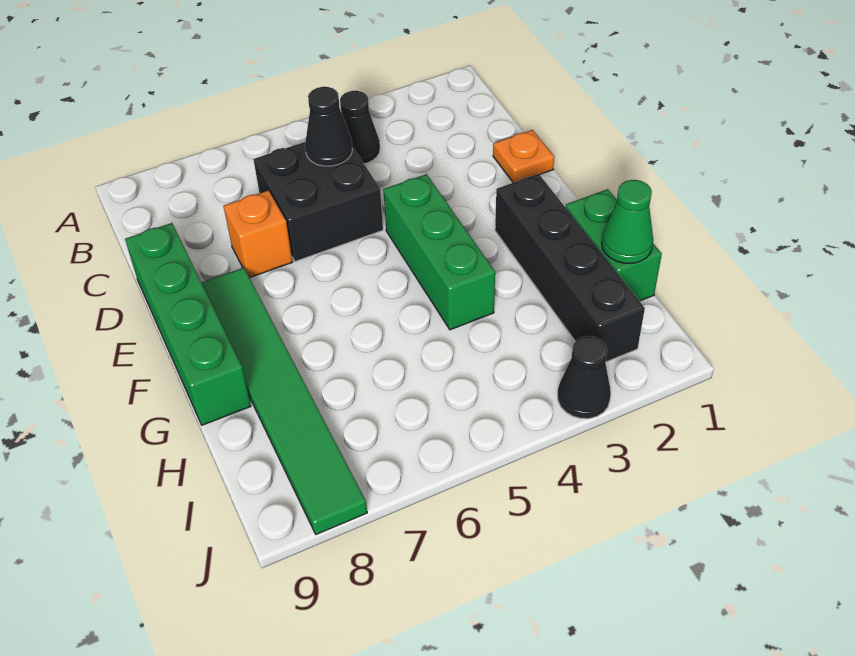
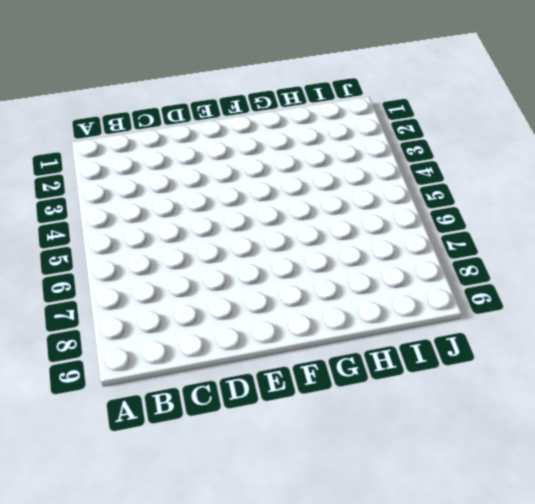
none -> black cone B4 level 1
none -> black brick C5:D6 level 1
none -> orange plate D1 level 1

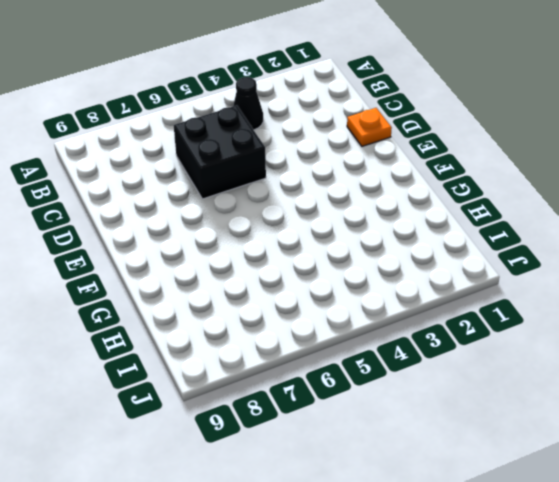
none -> orange brick D7 level 1
none -> green brick D9:G9 level 1
none -> green brick E4:G4 level 1

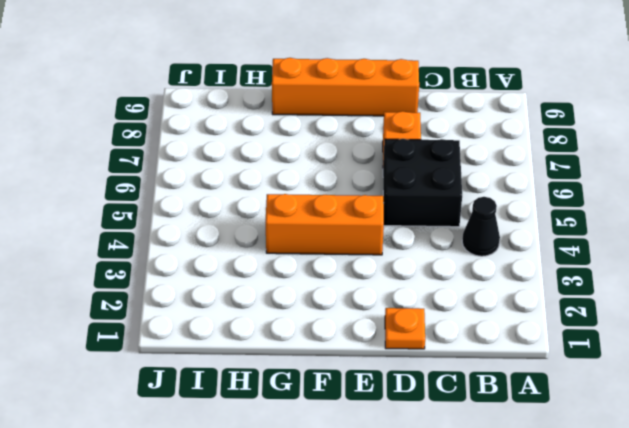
orange brick D9:G9 level 1 -> green brick D9:G9 level 1
orange brick E4:G4 level 1 -> green brick E4:G4 level 1
none -> green tile E8:J8 level 1
none -> black brick F2:I2 level 1
none -> green brick G1:H1 level 1

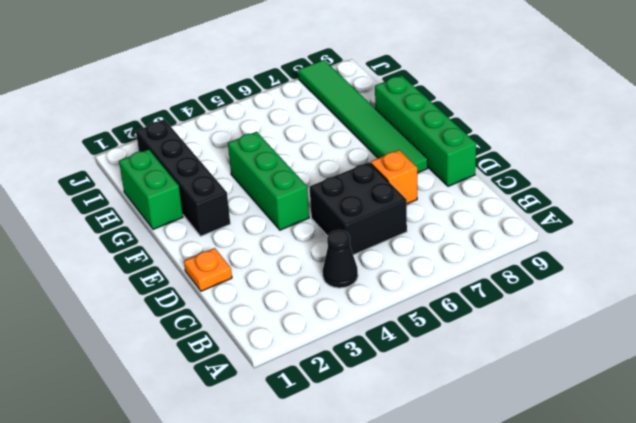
none -> black cone J3 level 1
none -> black cone C5 level 2
none -> green cone H1 level 2

